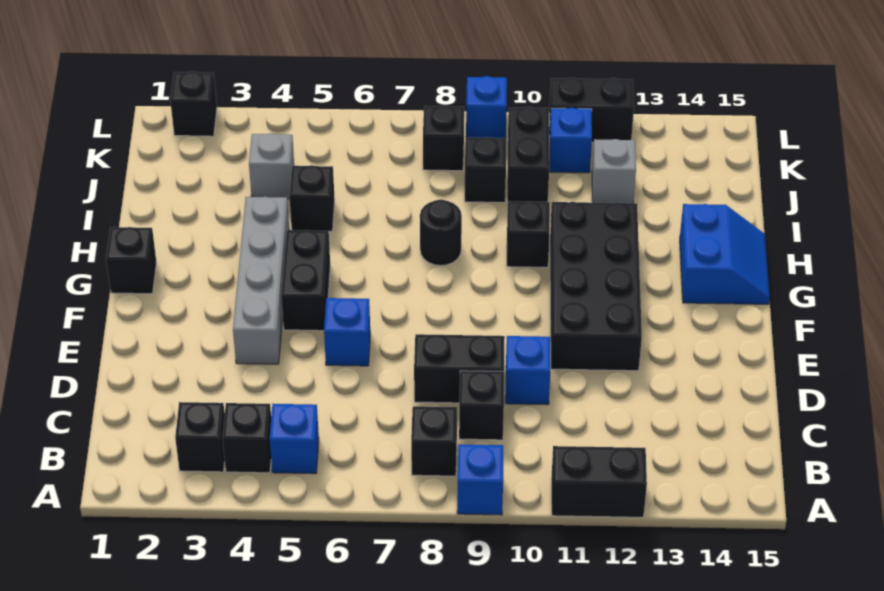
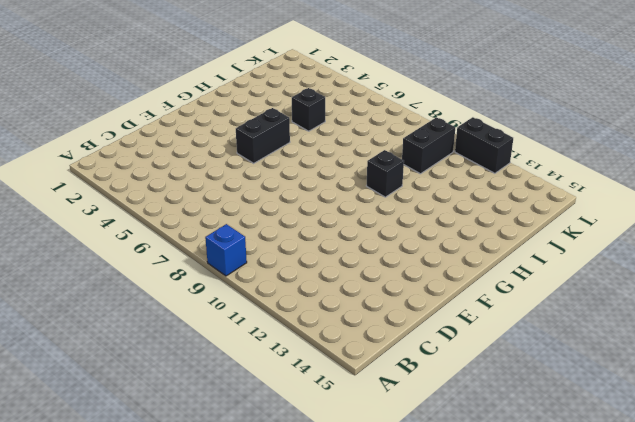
none -> black brick A11:A12 level 1
none -> black brick B3 level 1
none -> black brick B4 level 1

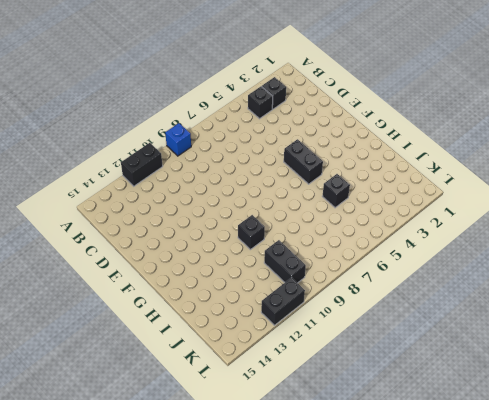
none -> blue brick B5 level 1
none -> black brick B8 level 1
none -> black brick C9 level 1

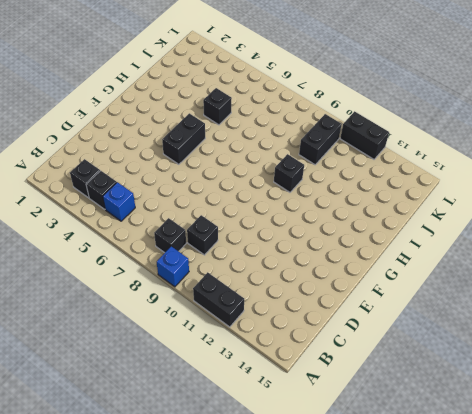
none -> black brick D8:D9 level 1
none -> blue brick D10 level 1
none -> grey brick E4:H4 level 1

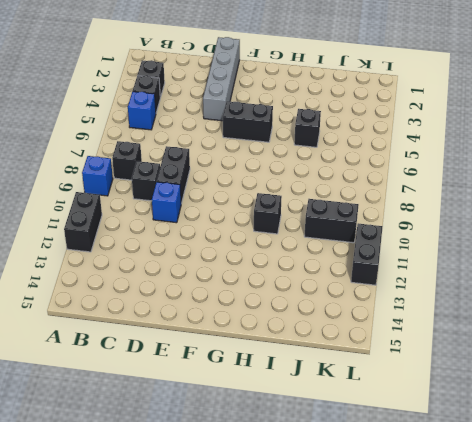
grey brick E1:E4 level 1 -> grey brick E4:H4 level 1
none -> blue brick E6 level 1
none -> black brick E11:H12 level 1
none -> black brick G1 level 1

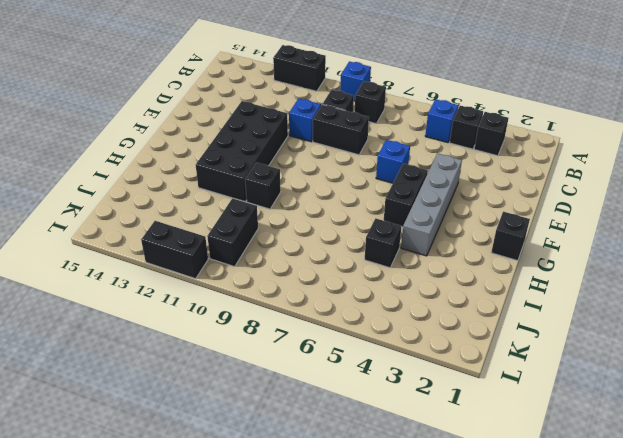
none -> blue slope G14:H15 level 1 top 14
none -> black round brick H8 level 1
none -> grey brick J4 level 1

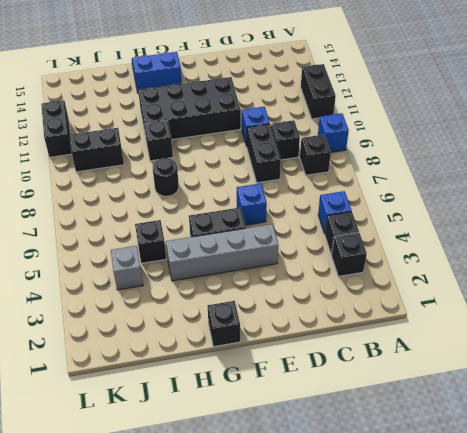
none -> black brick J9 level 1
none -> grey brick J12 level 1
none -> black brick K8 level 1

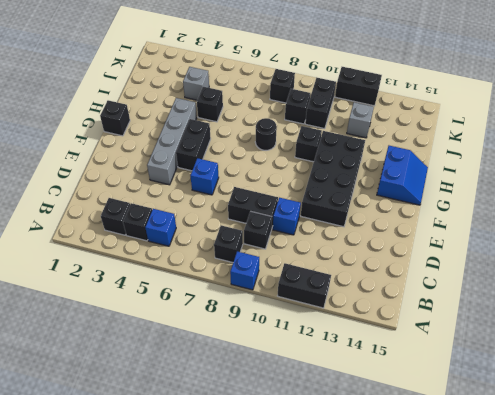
none -> blue brick K11 level 1
none -> black brick L2 level 1
none -> blue brick L9 level 1

